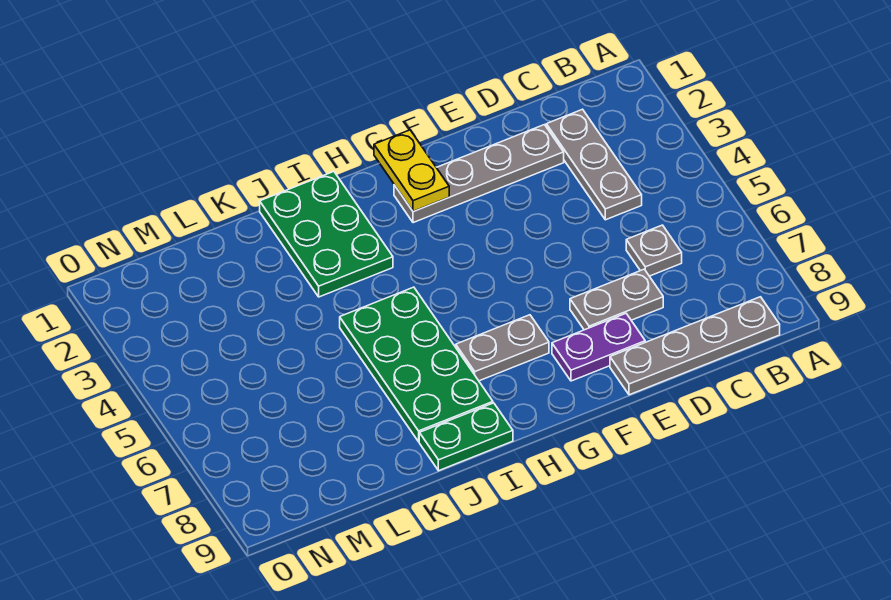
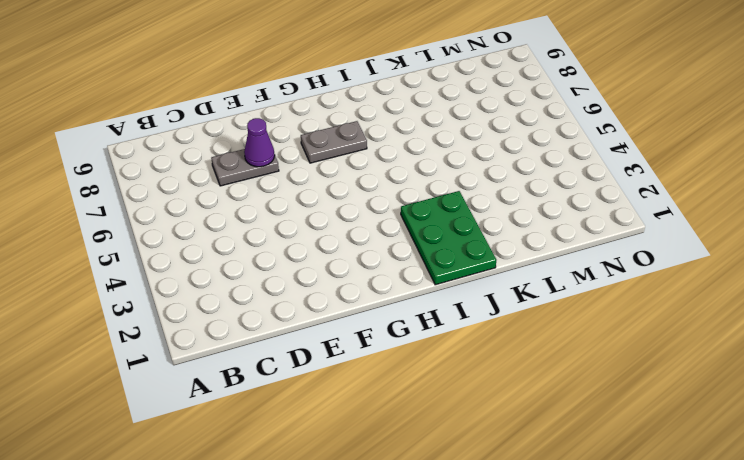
purple cone E7 level 2 -> none
none -> grey plate B9:E9 level 1
none -> grey plate C2:C4 level 1

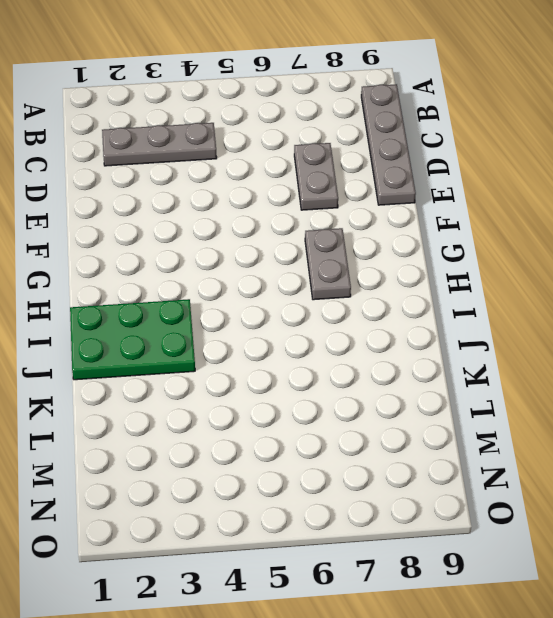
none -> grey plate C6 level 1
none -> grey plate D2:G2 level 1

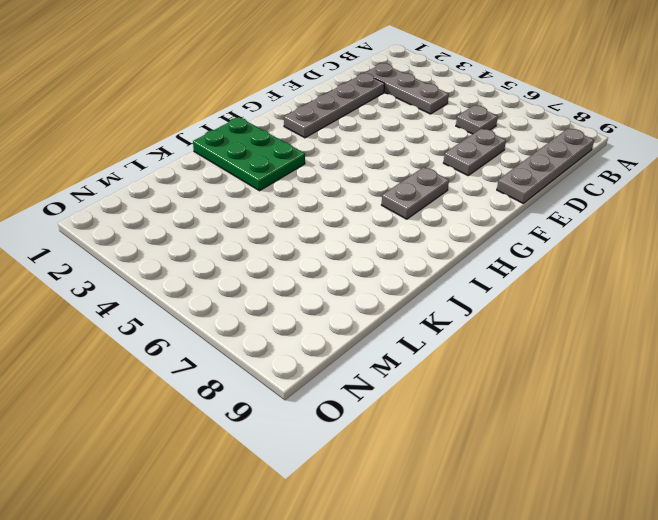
none -> purple plate E8:F8 level 1
none -> green plate I5:J8 level 1

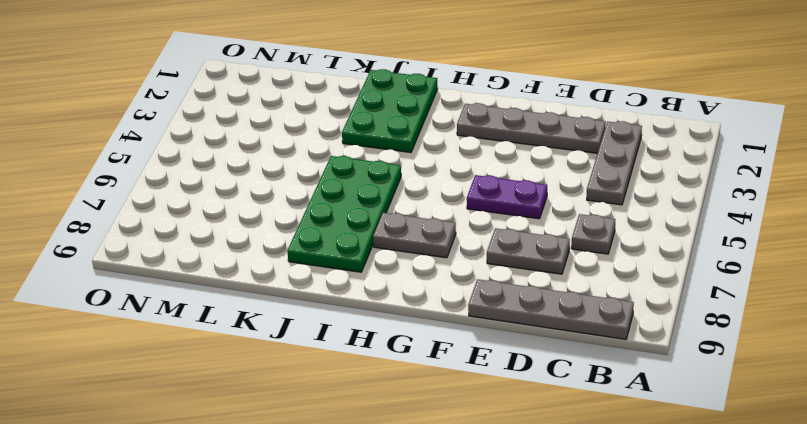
purple plate E5:F5 level 1 -> purple plate E8:F8 level 1
none -> green plate I9:J9 level 1
none -> yellow plate G1:G2 level 2

